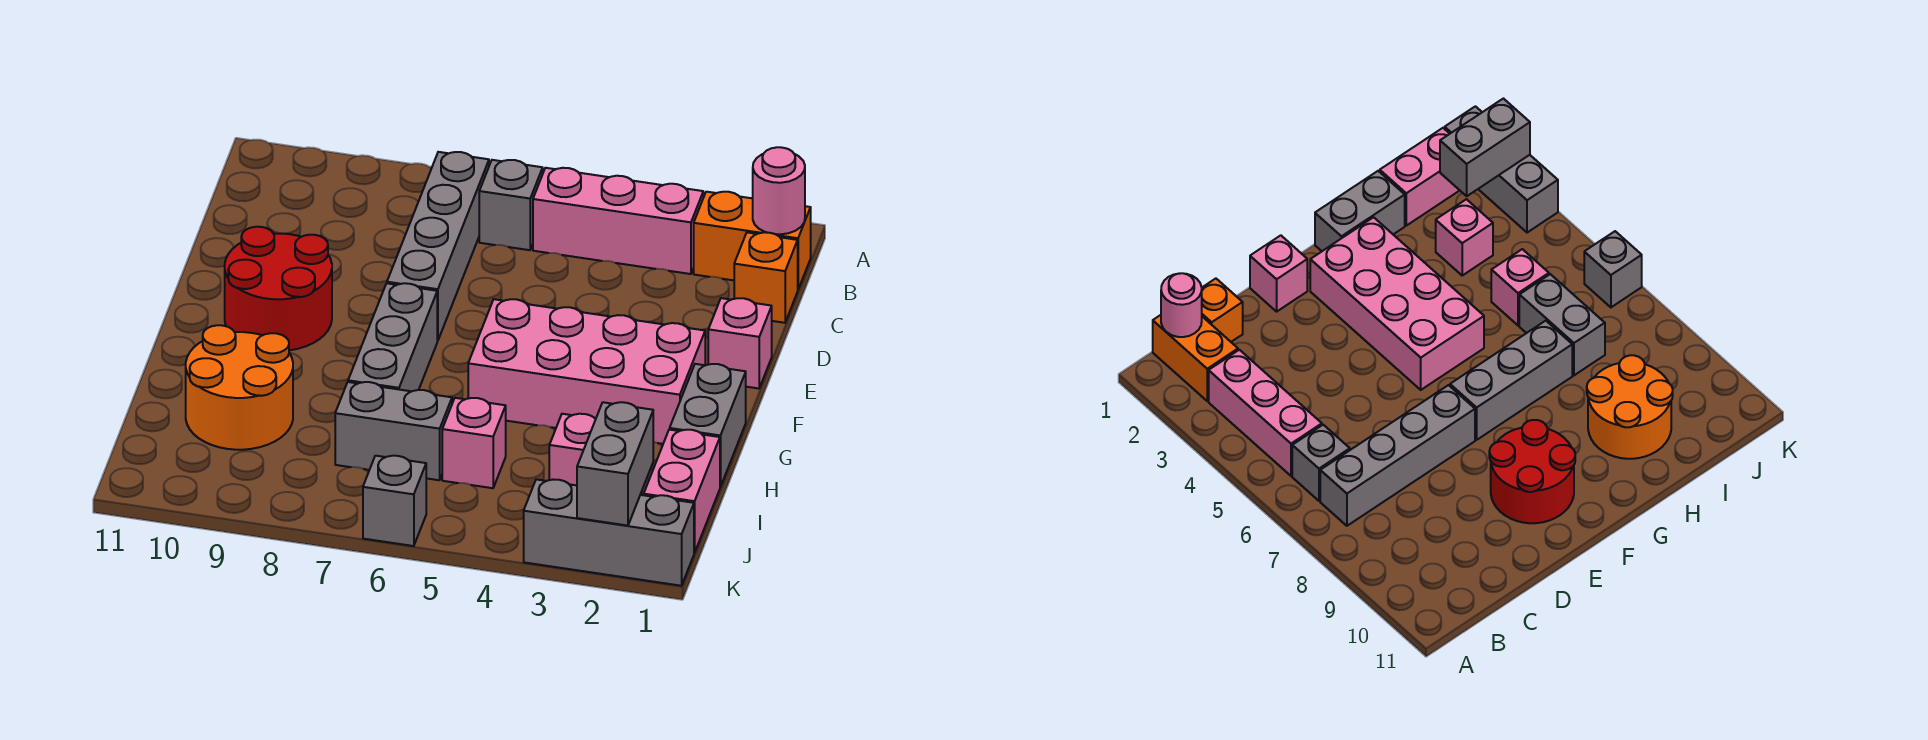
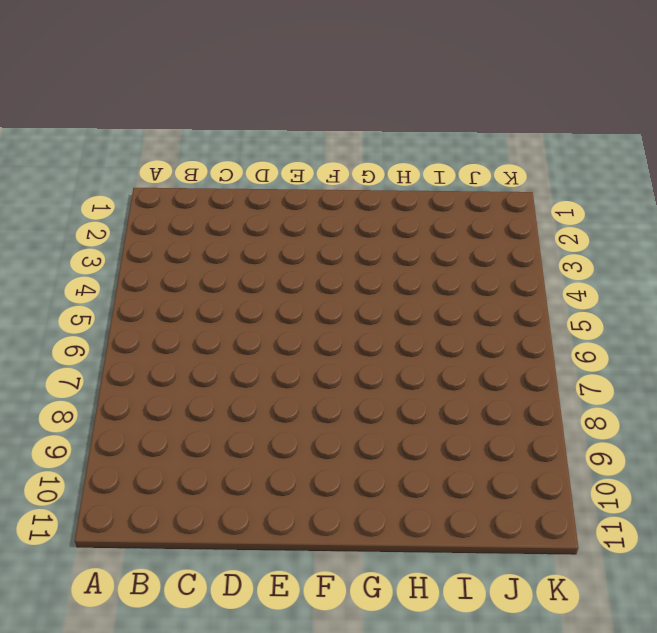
none -> orange brick B1:B2 level 1
none -> pink brick B3:B5 level 1
none -> grey brick B6 level 1

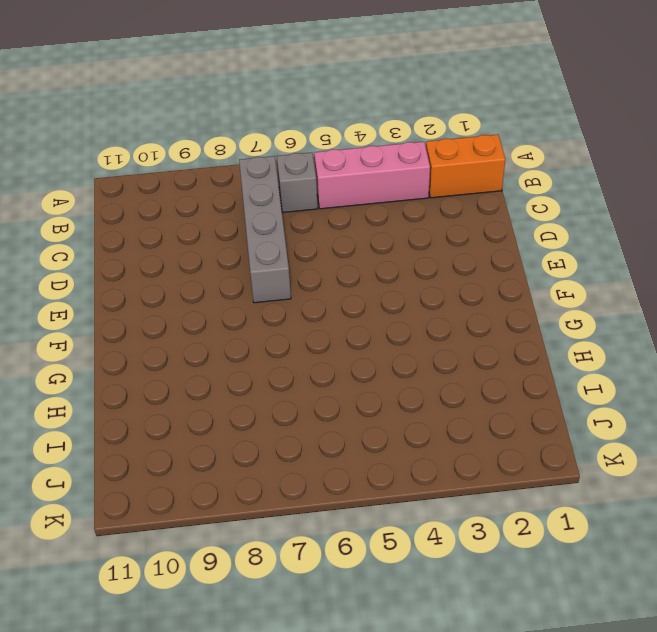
none -> orange brick C1 level 1
none -> pink brick E1 level 1
none -> red round brick E9:F10 level 1

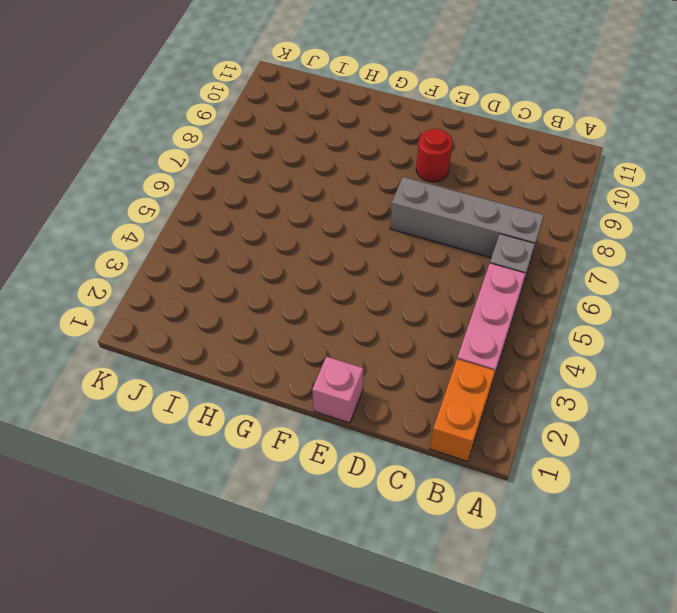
red round brick E9 level 1 -> red round brick E9:F10 level 1
none -> orange brick C1 level 1
none -> pink brick F2:G5 level 1
none -> grey brick F7:H7 level 1

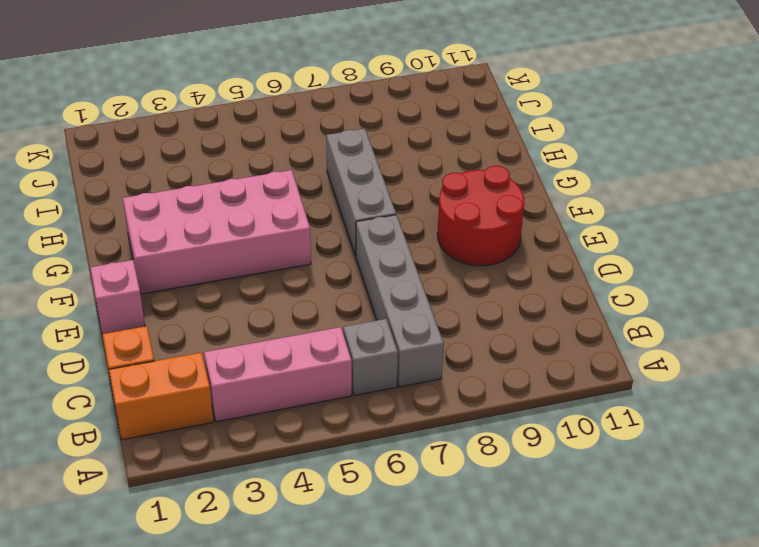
none -> grey brick G1:H1 level 1
none -> orange round brick H9:I10 level 1
none -> pink brick I1:J1 level 1

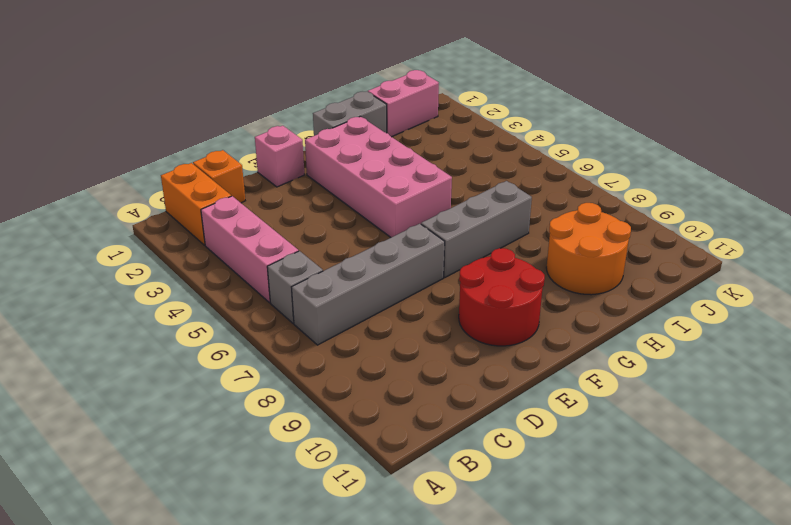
none -> pink brick I3 level 1
none -> pink brick I5 level 1
none -> grey brick I6:I7 level 1

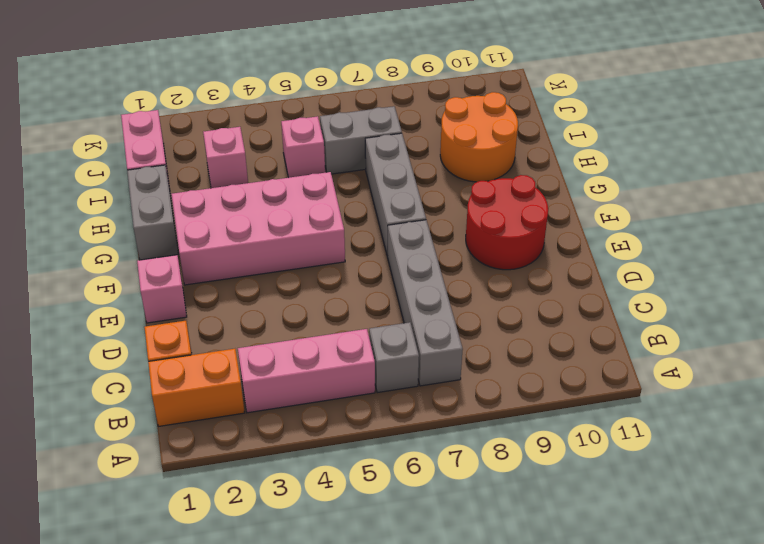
none -> grey brick K1:K3 level 1
none -> grey brick K6 level 1
none -> pink round brick B1 level 2

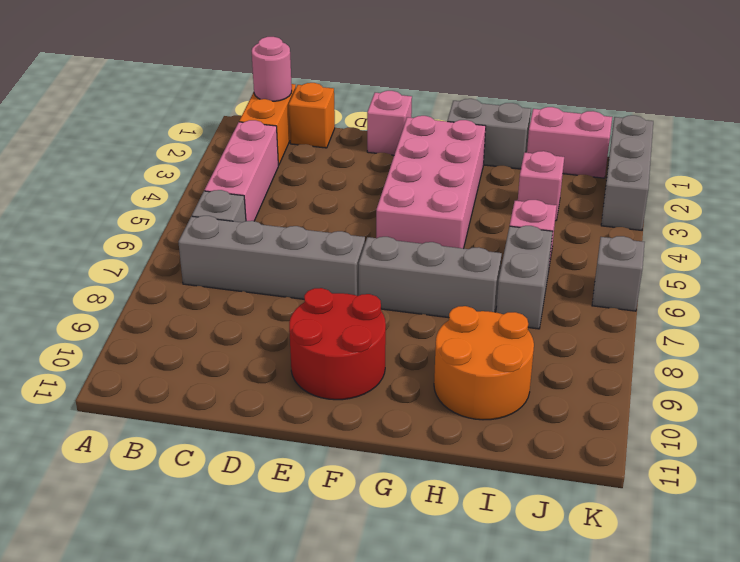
none -> grey brick J2:K2 level 2

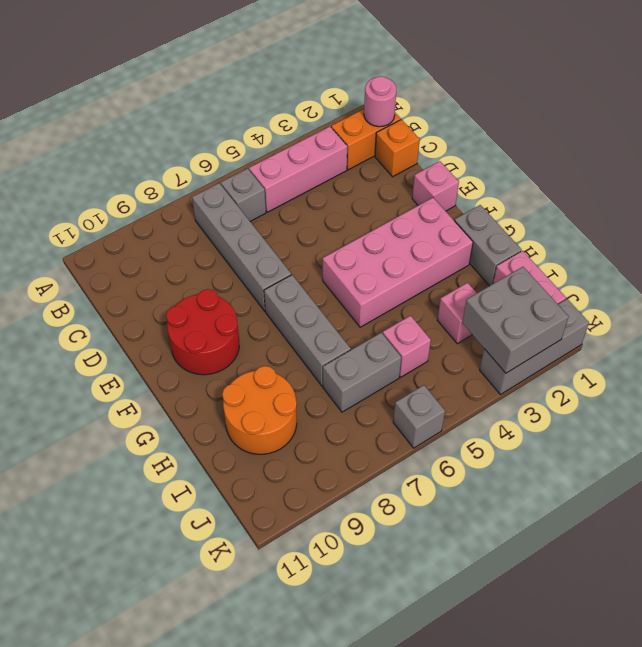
grey brick J2:K3 level 2 -> grey brick J2:K2 level 2

